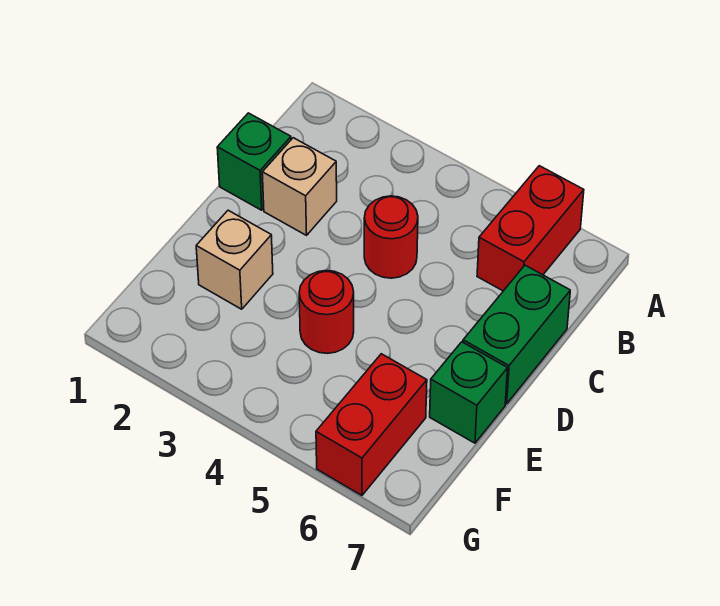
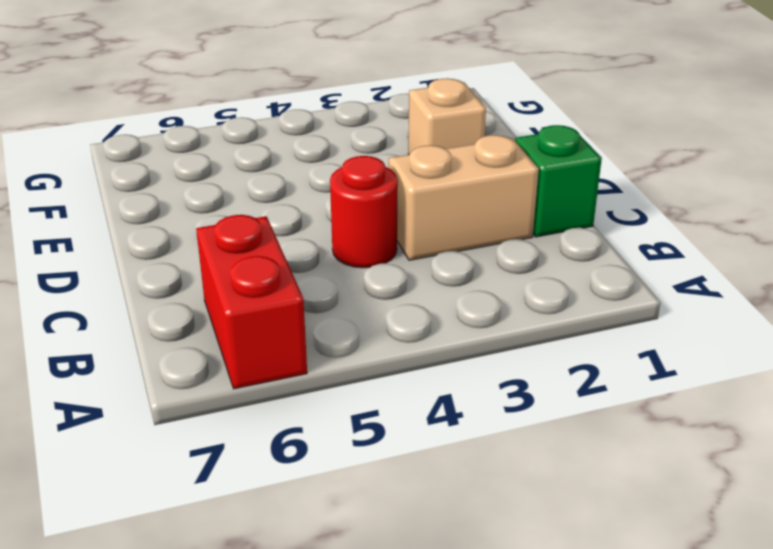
tan brick C2:C3 level 1 -> tan brick C2 level 1
none -> green brick C7:D7 level 1
none -> red round brick E4 level 1

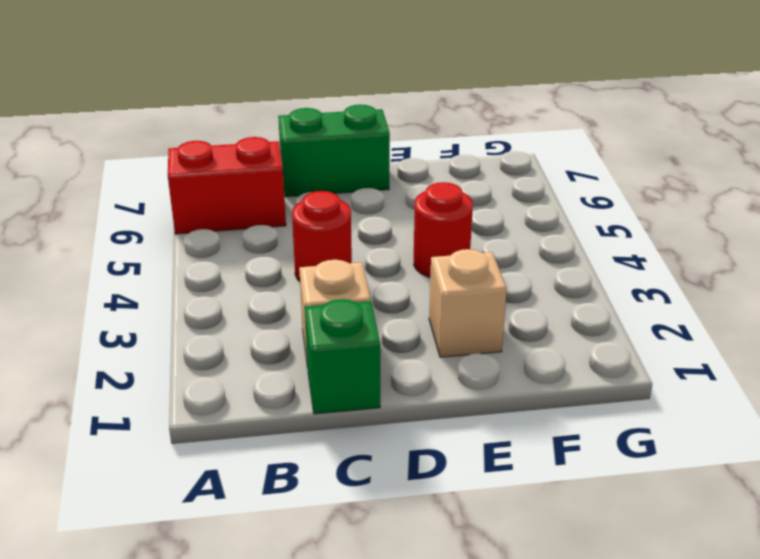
none -> green brick E7 level 1
none -> red brick F6:G6 level 1

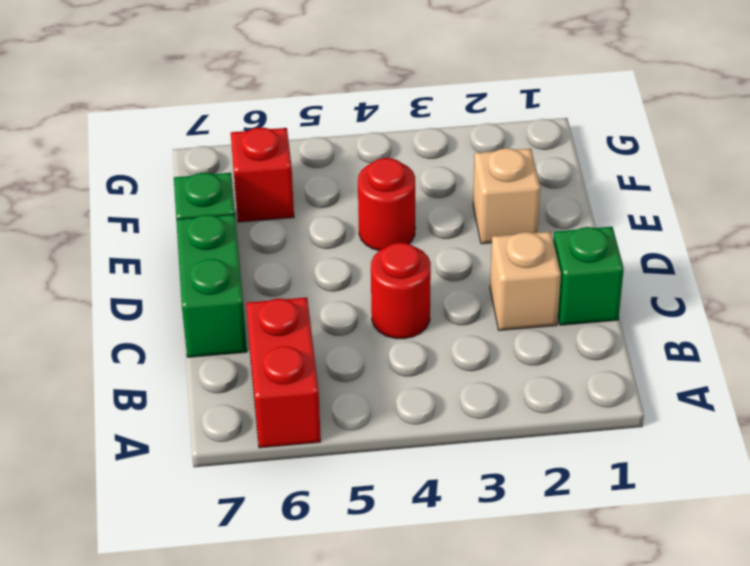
red brick F6 level 1 -> red brick F6:G6 level 1

